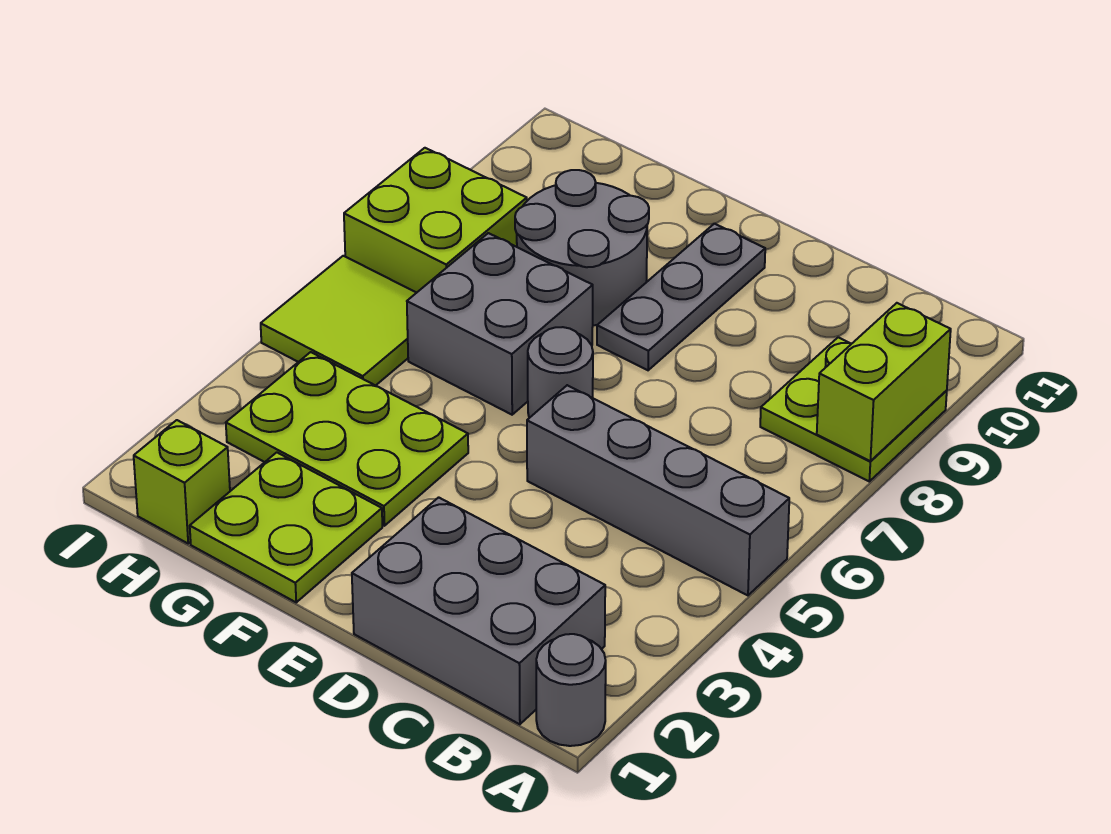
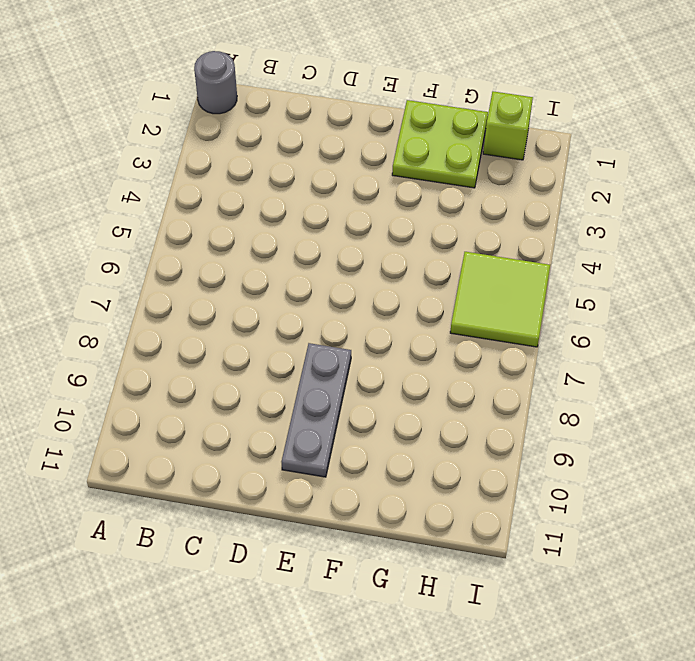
none -> grey brick A5:D5 level 1
none -> lime plate A8:B9 level 1
none -> grey brick B1:D2 level 1

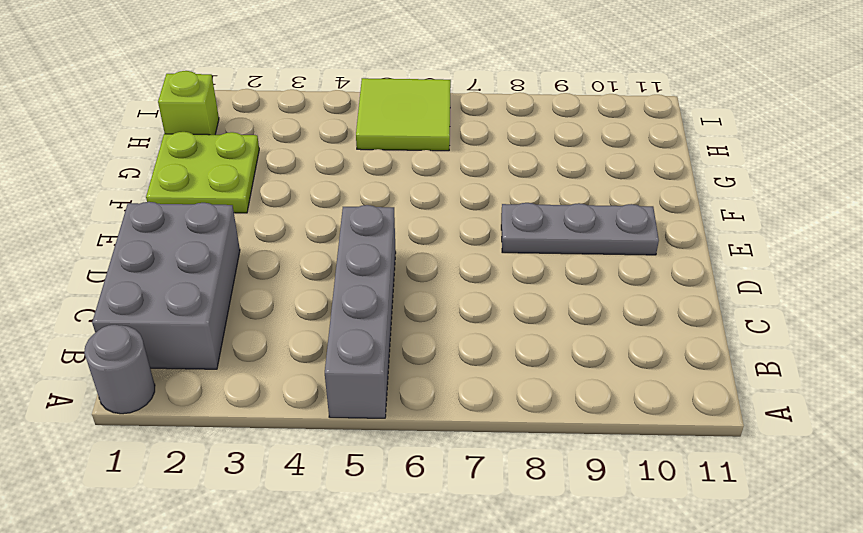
none -> lime plate A8:B9 level 1
none -> grey round brick E6 level 1
none -> lime plate F3:H4 level 1

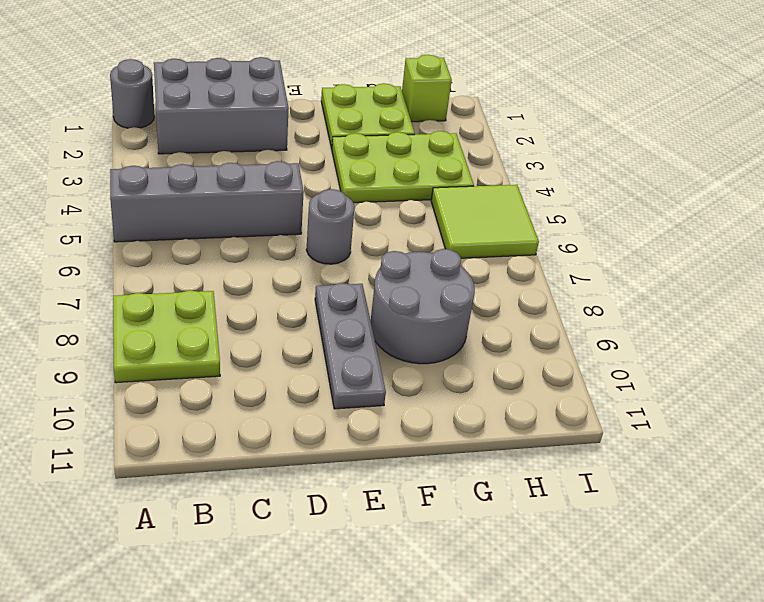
none -> grey brick F6:G7 level 1
none -> lime brick H7:I8 level 1
none -> lime brick A8:A9 level 2

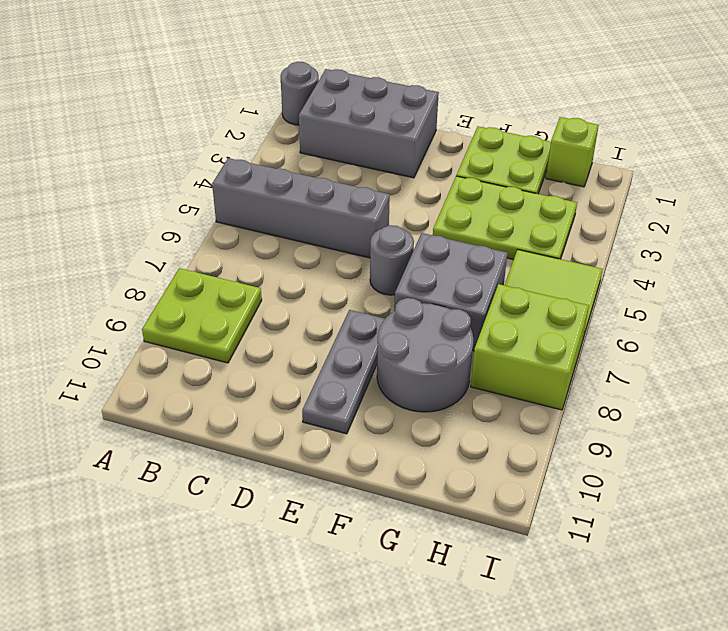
none -> lime brick A8:A9 level 2

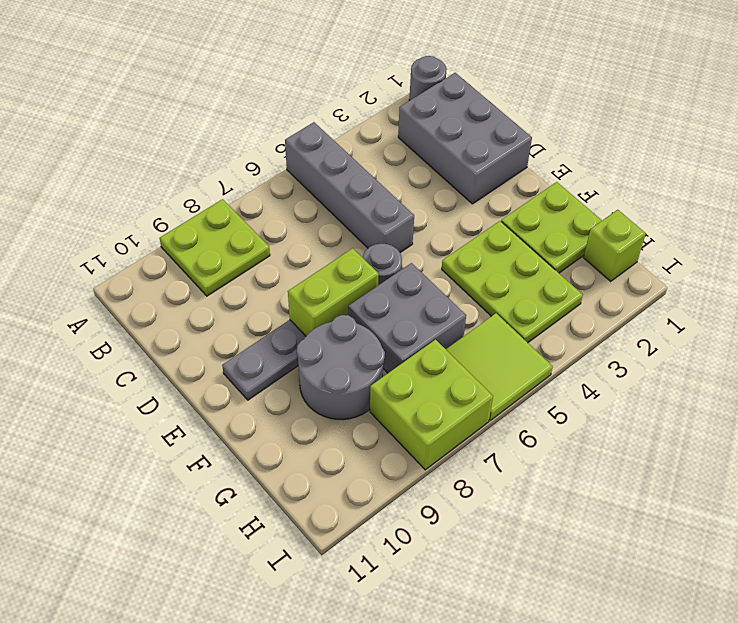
lime brick E7:E8 level 2 -> lime brick A8:A9 level 2

